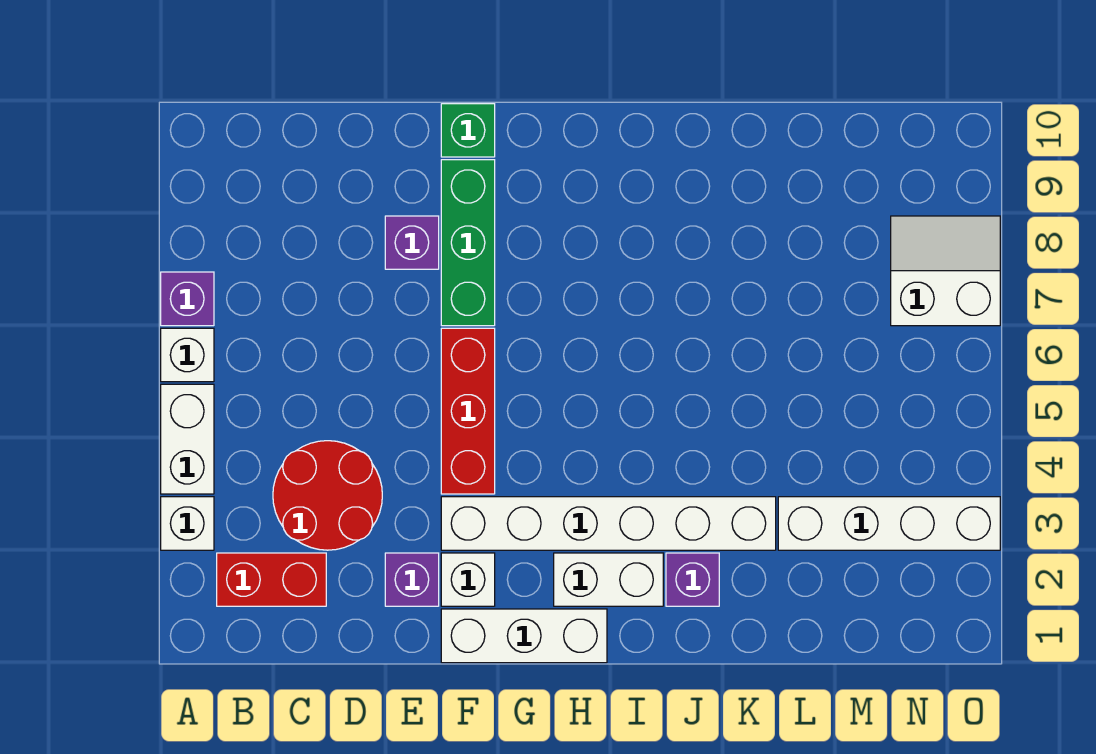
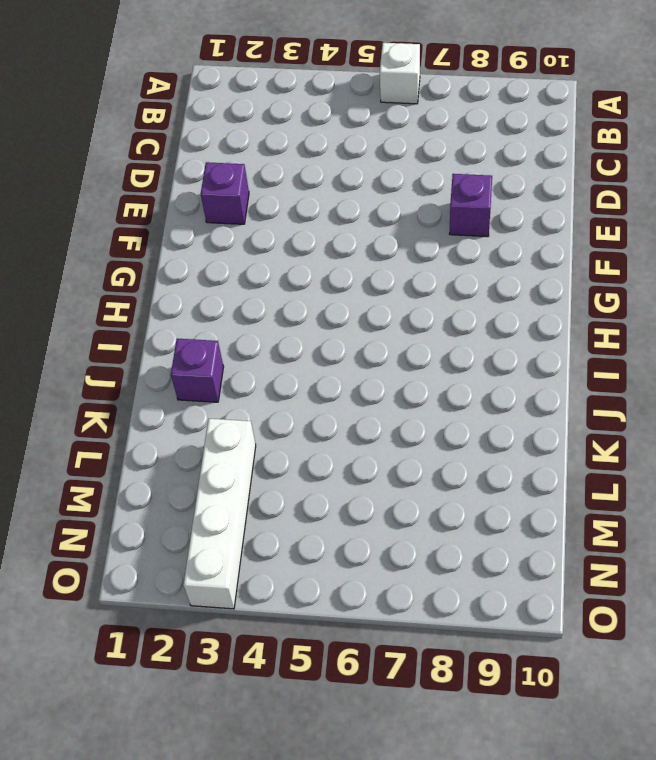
none -> white brick A3 level 1
none -> white brick A4:A5 level 1
none -> purple brick A7 level 1

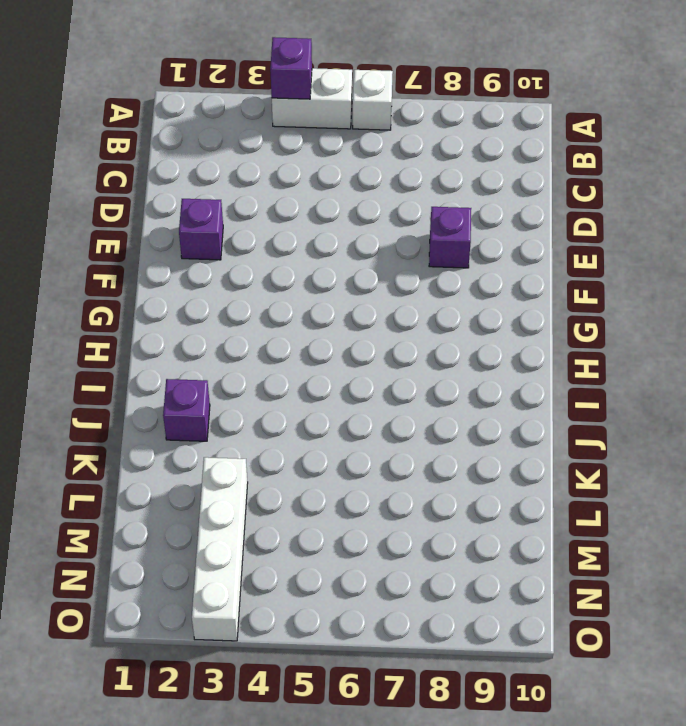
purple brick A4 level 2 -> purple brick A7 level 1
none -> white brick A3 level 1
none -> red brick B2:C2 level 1
none -> red round brick C3:D4 level 1

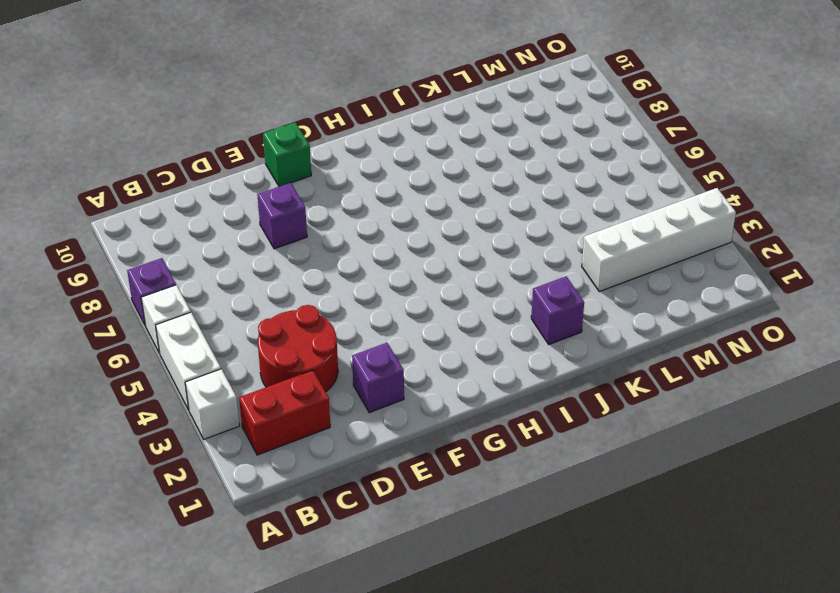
none -> white brick F1:H1 level 1
none -> white brick F2 level 1
none -> white brick F3:K3 level 1

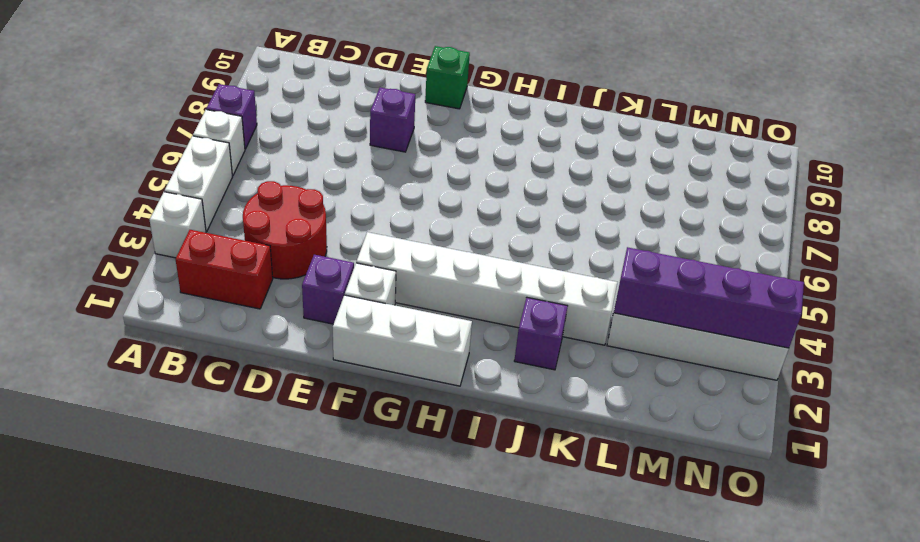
purple brick L3:O3 level 2 -> none
none -> red brick F4:F6 level 1
none -> green brick F7:F9 level 1
none -> white brick H2:I2 level 1

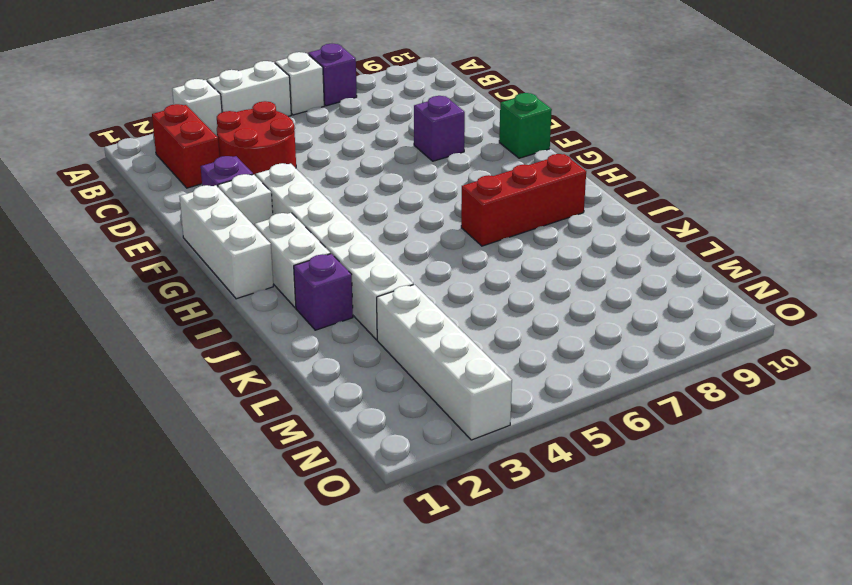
red brick I7:I9 level 1 -> red brick F4:F6 level 1
none -> green brick F7:F9 level 1
none -> white slope N7:O8 level 1 top 7

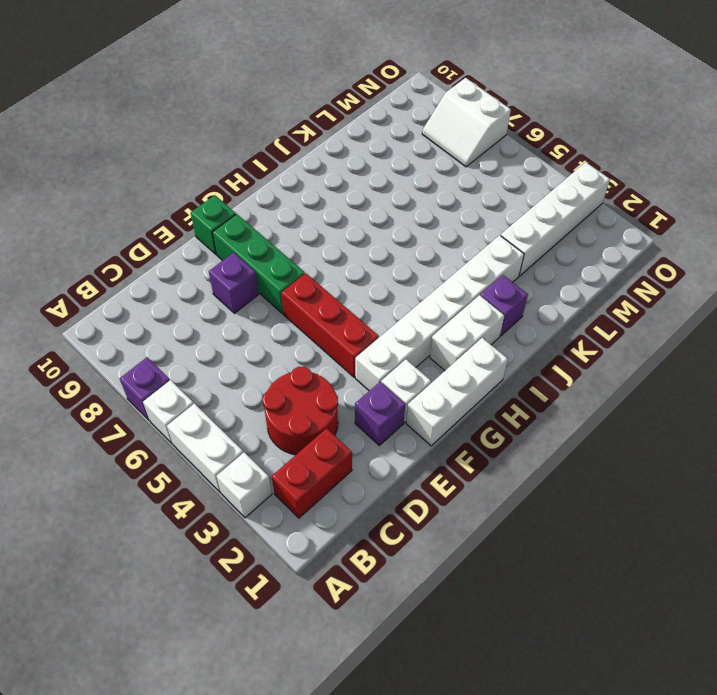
white slope N7:O8 level 1 top O -> white slope N7:O8 level 1 top 7

